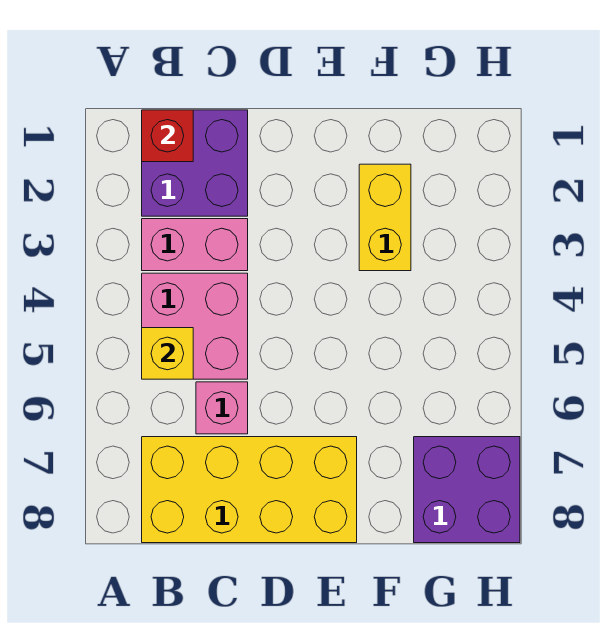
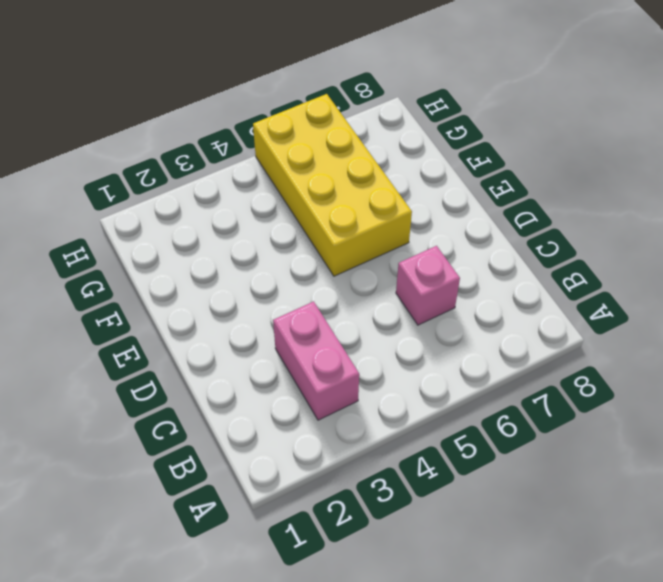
yellow brick E5:H6 level 1 -> yellow brick B7:E8 level 1
none -> purple brick B1:C2 level 1
none -> pink brick B4:C5 level 1

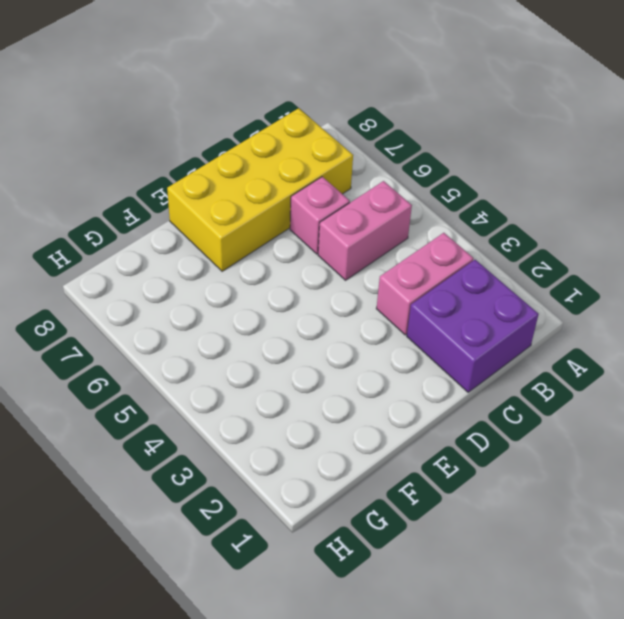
pink brick B5:C5 level 1 -> pink brick B4:C5 level 1
none -> yellow brick F2:F3 level 1
none -> purple brick G7:H8 level 1

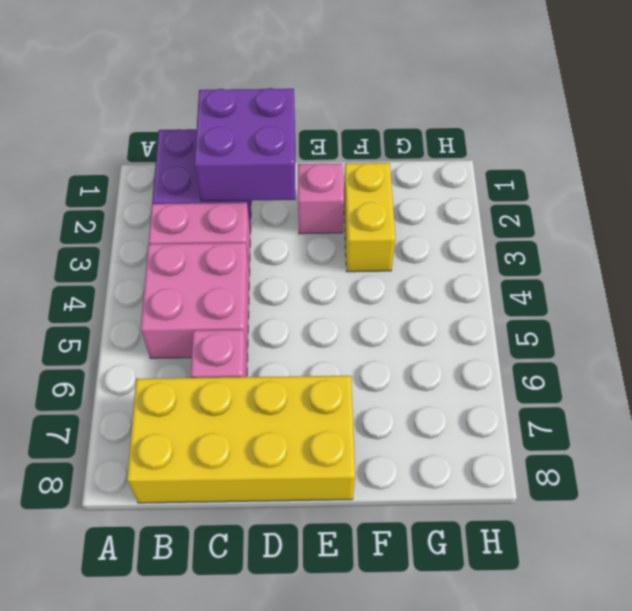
purple brick C1:D2 level 2 -> purple brick G7:H8 level 1
pink brick E2 level 1 -> none
none -> red brick B1 level 2
none -> yellow brick B5 level 2

